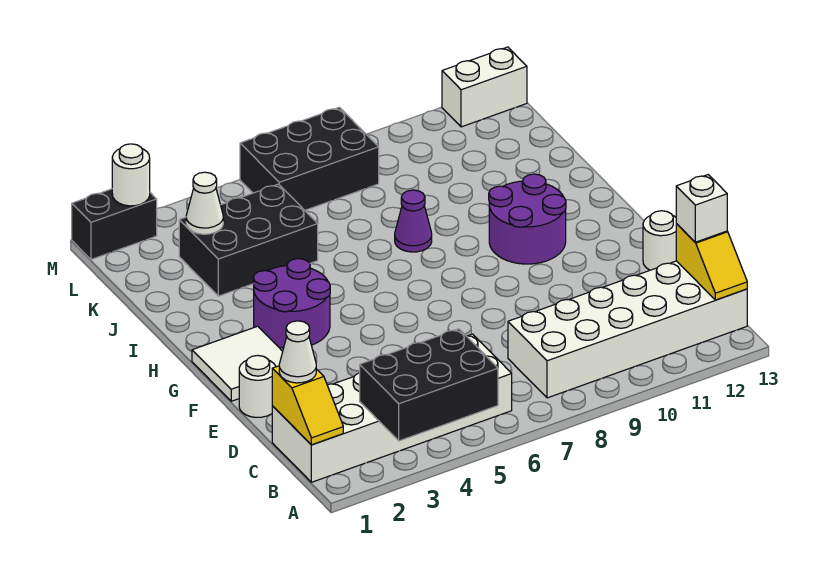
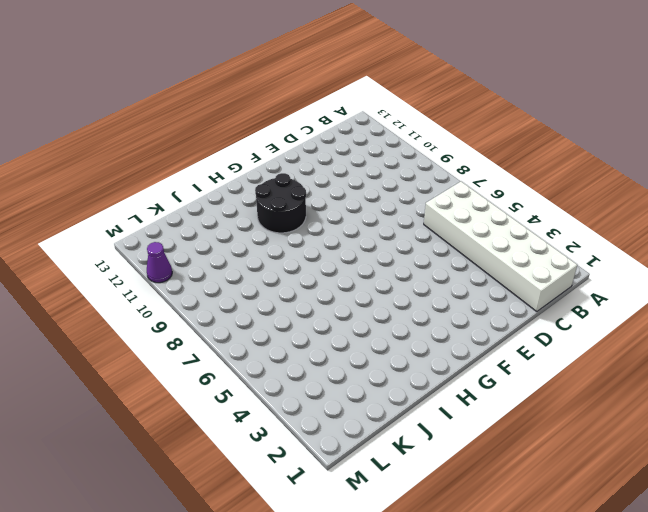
black round brick G10:H11 level 1 -> purple round brick G10:H11 level 1
purple cone M11 level 1 -> purple cone I8 level 1
none -> white brick B8:C13 level 1
none -> white round brick E1 level 1
none -> white round brick E13 level 1

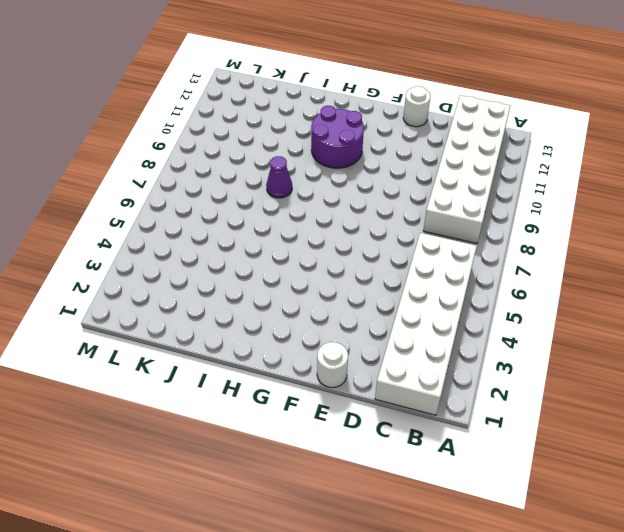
none -> white tile F1:G2 level 1
none -> purple round brick G3:H4 level 1
none -> black brick J3:K5 level 1

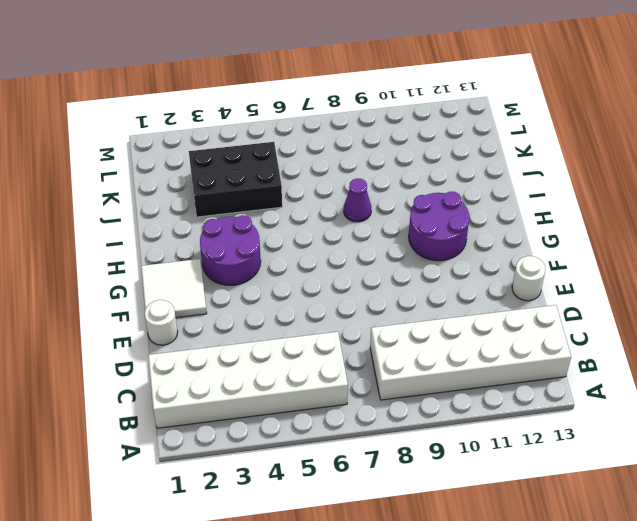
none -> black brick L6:M8 level 1
none -> black brick M1:M2 level 1
none -> white brick M12:M13 level 1

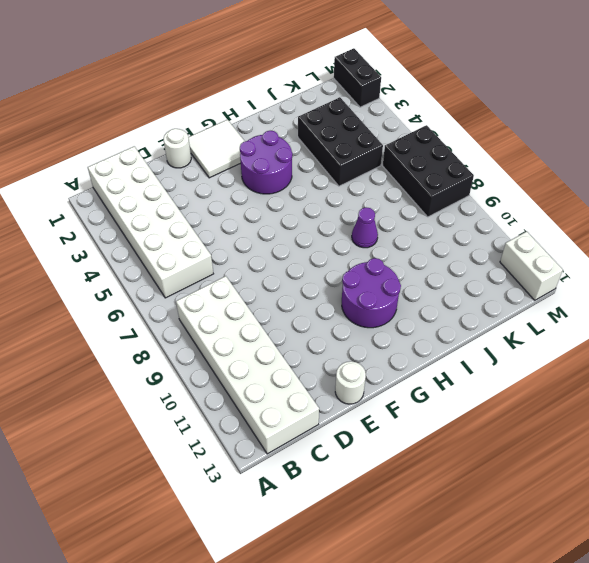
none -> black brick A3:B5 level 2
none -> yellow slope B1:C1 level 2 top C
none -> yellow slope B13:C13 level 2 top C

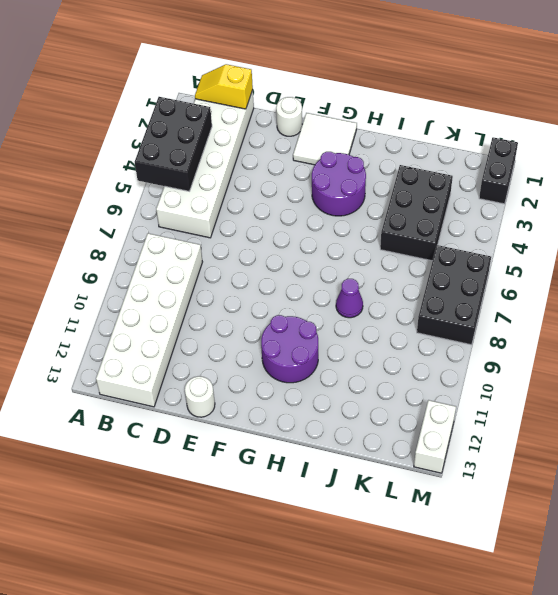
none -> yellow slope B13:C13 level 2 top C
none -> white cone K3 level 2
none -> white round brick M2 level 2

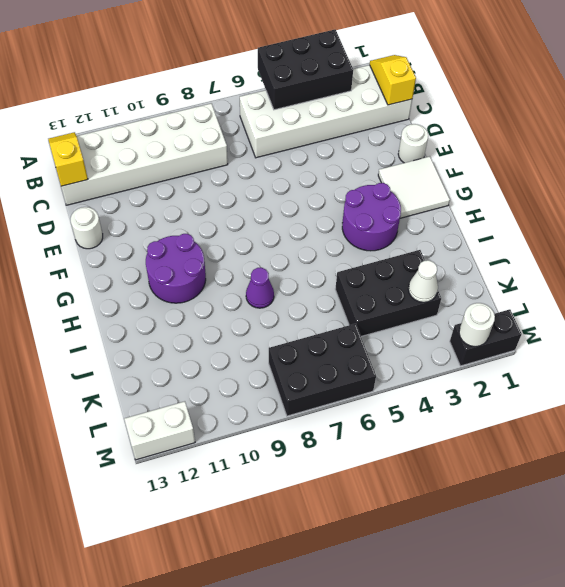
none -> white cone C1 level 3
none -> white brick C13 level 3

